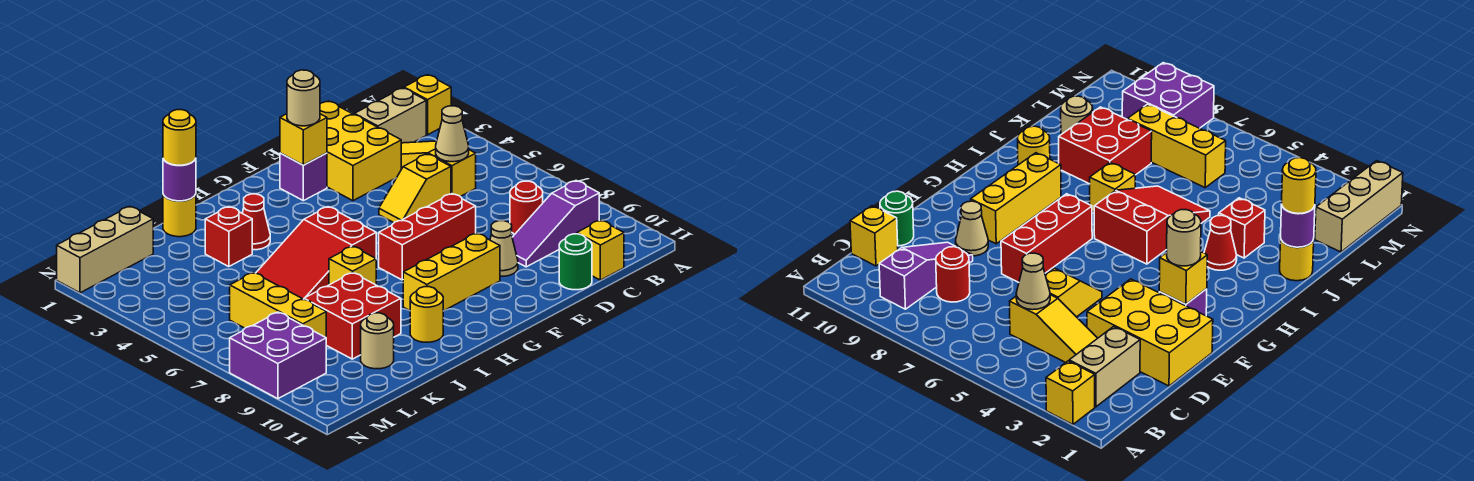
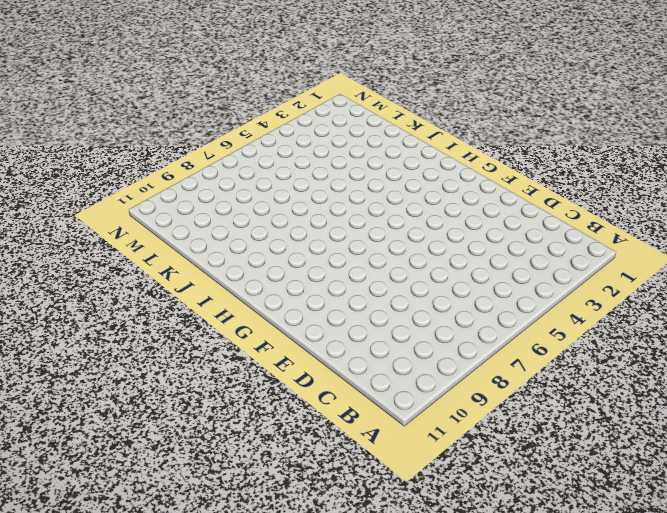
none -> yellow brick A2 level 1
none -> tan brick B2:C2 level 1
none -> purple slope B9:D9 level 1 top B

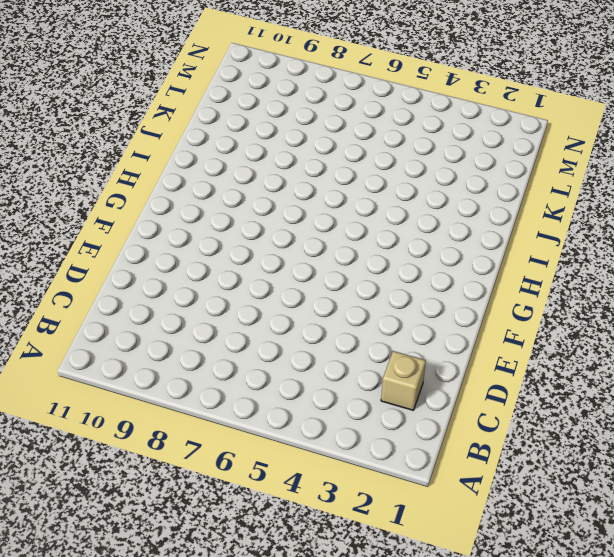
tan brick C2 level 1 -> tan brick B2:C2 level 1
none -> yellow brick A2 level 1
none -> purple slope B9:D9 level 1 top B
none -> yellow slope C3:C5 level 1 top 5

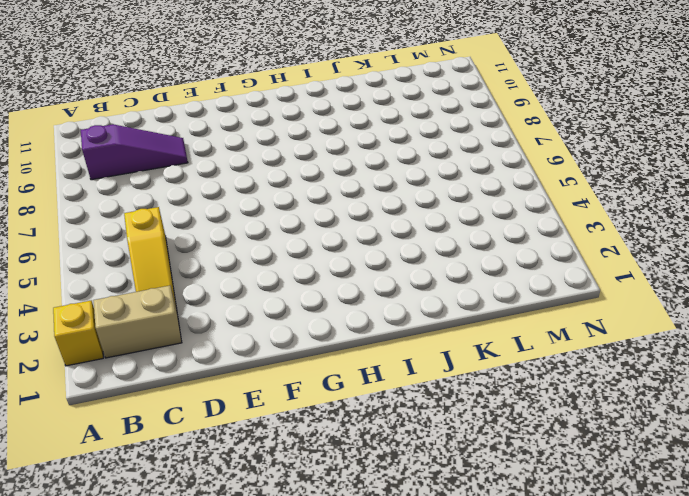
none -> red round brick C8 level 1
none -> yellow brick C11 level 1
none -> yellow brick D1:E3 level 1

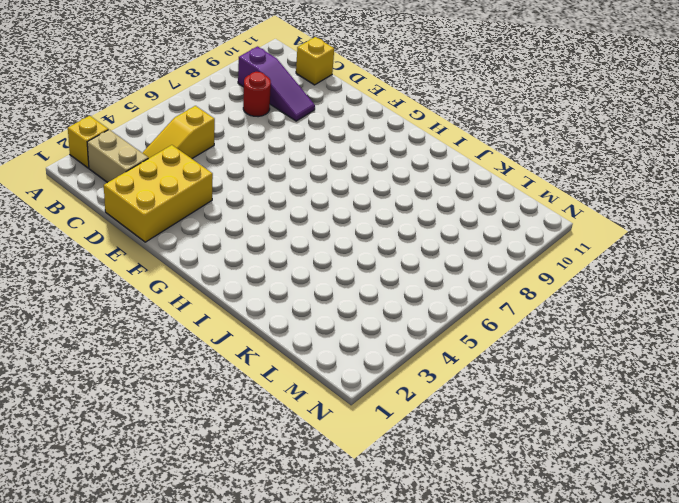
none -> yellow slope D5:E5 level 1 top D
none -> green round brick D11 level 1
none -> red brick E7:G7 level 1

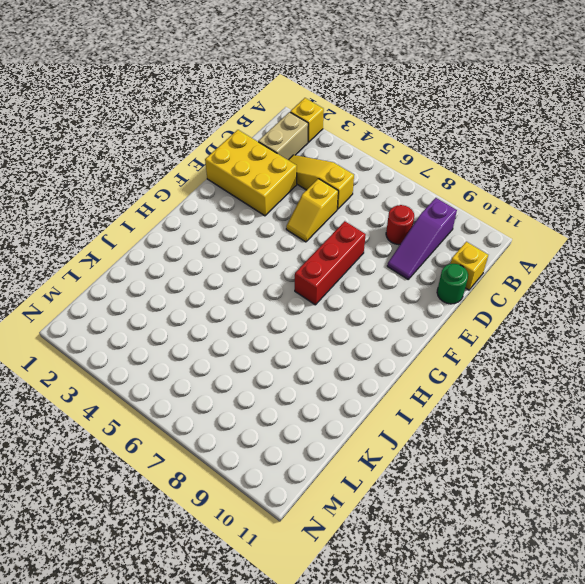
none -> tan cone E9 level 1
none -> purple brick F2 level 1
none -> yellow brick F9:H9 level 1

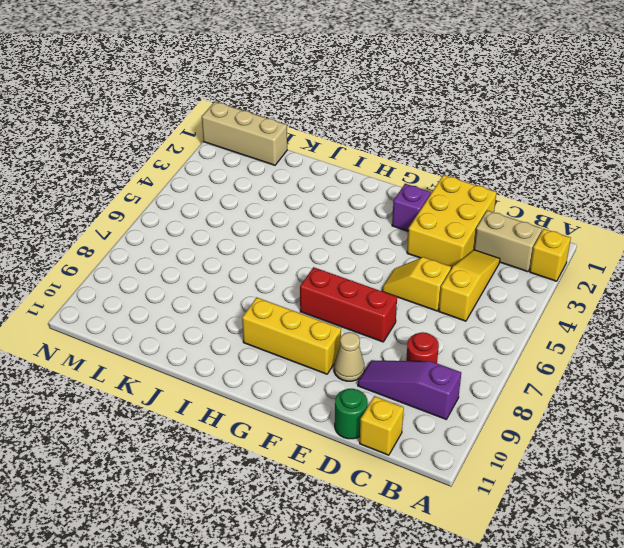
none -> red slope H5:J6 level 1 top H
none -> red cone I3 level 1
none -> yellow brick I7 level 1

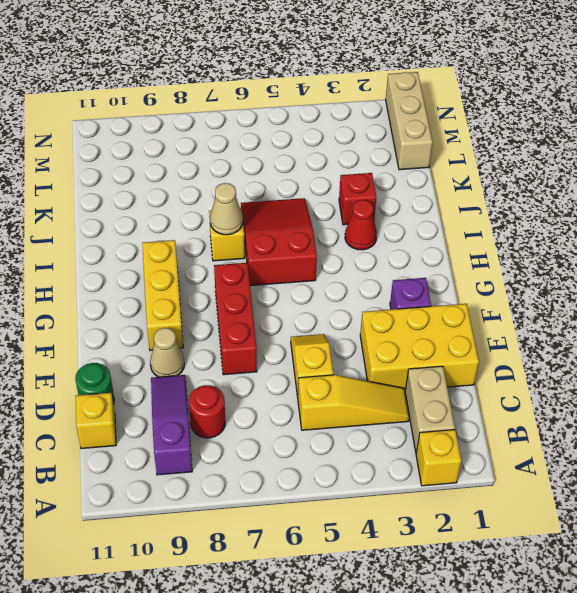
tan cone I7 level 2 -> tan cone C5 level 2
none -> yellow round brick I10 level 1
none -> yellow round brick J1 level 1
none -> red brick J8:K9 level 1

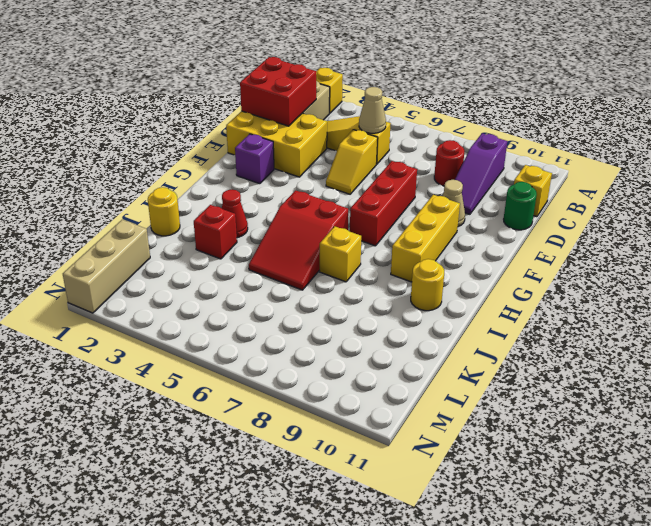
red brick C1:D2 level 2 -> red brick J8:K9 level 1
none -> tan round brick K10 level 1
none -> yellow brick L6:L8 level 1
none -> purple brick M8:N9 level 1

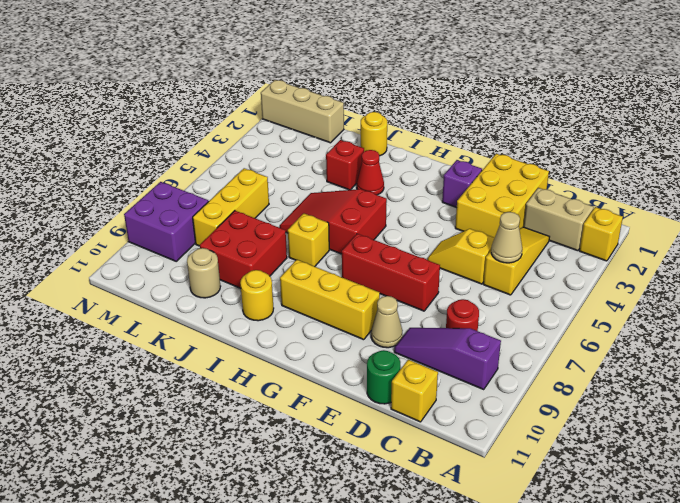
none -> yellow brick F2 level 2
none -> purple round brick J1 level 2
none -> tan round brick F2 level 3

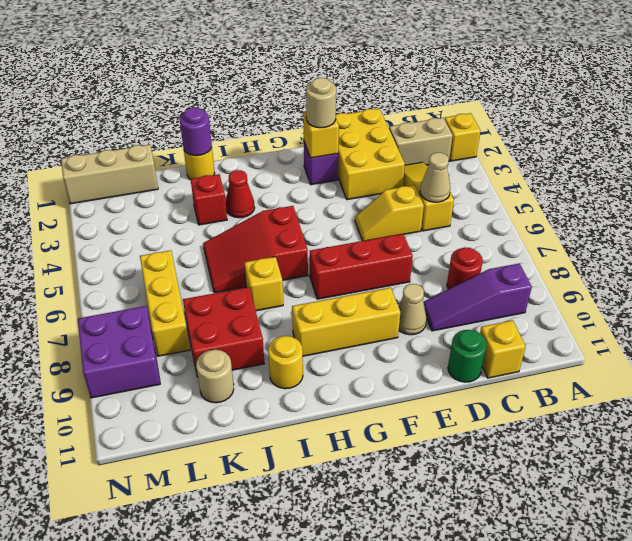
none -> yellow round brick J1 level 3

